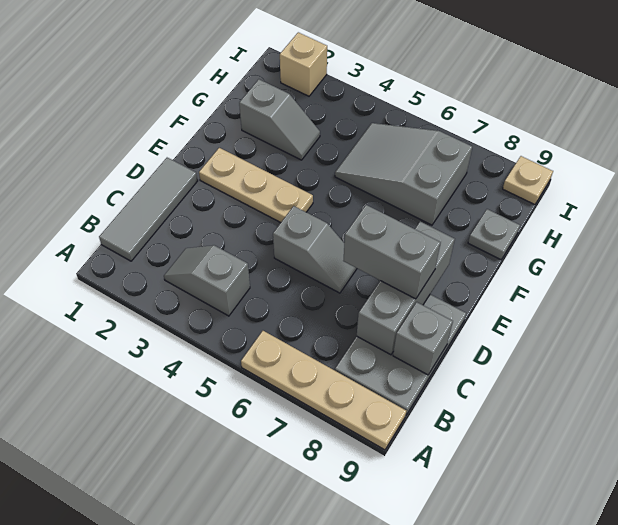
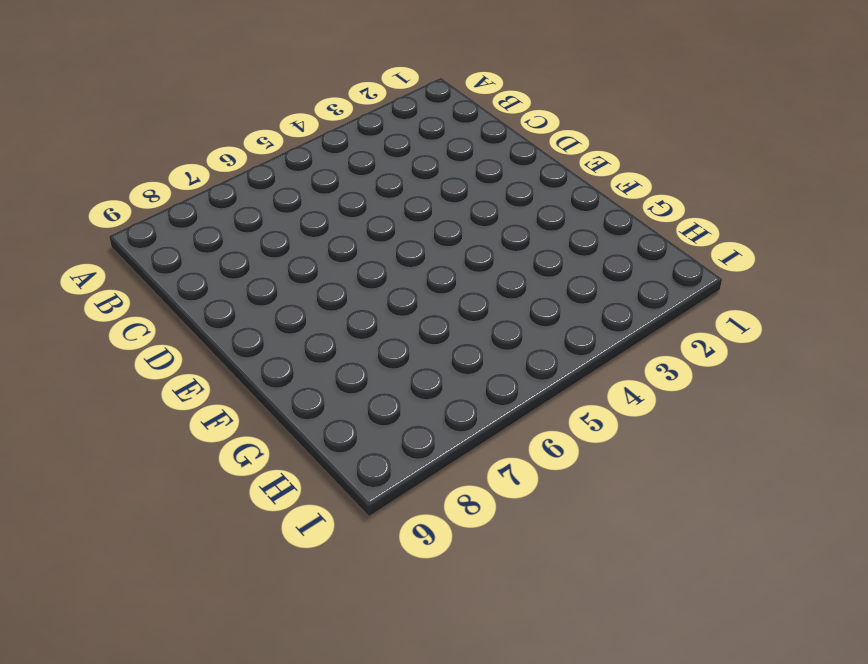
none -> tan plate A6:A9 level 1
none -> grey tile B1:D1 level 1
none -> grey slope B3:B4 level 1 top 4

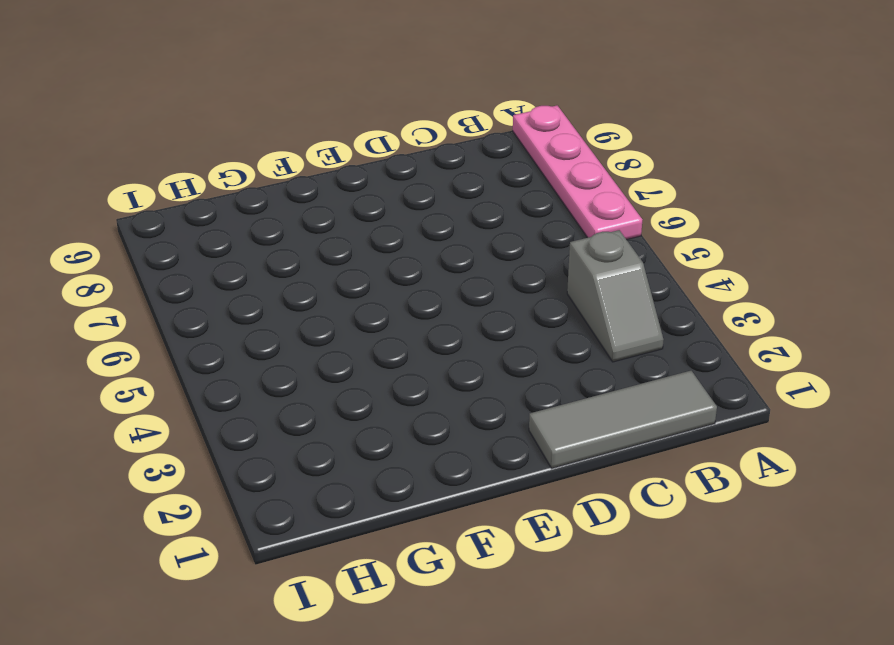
pink plate A6:A9 level 1 -> tan plate A6:A9 level 1
none -> grey plate B8:D9 level 1
none -> grey slope D5:D6 level 1 top 5
none -> tan plate E2:E4 level 1

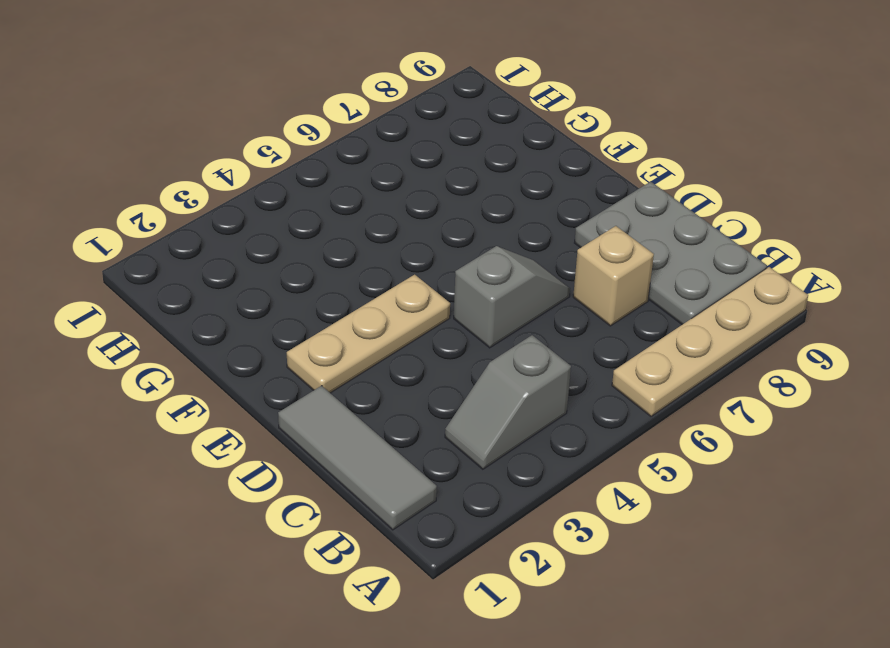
tan brick C7 level 1 -> tan brick I2 level 1
none -> grey slope G2:G3 level 1 top 2
none -> grey slope G5:H7 level 1 top 7
none -> grey plate G9 level 1

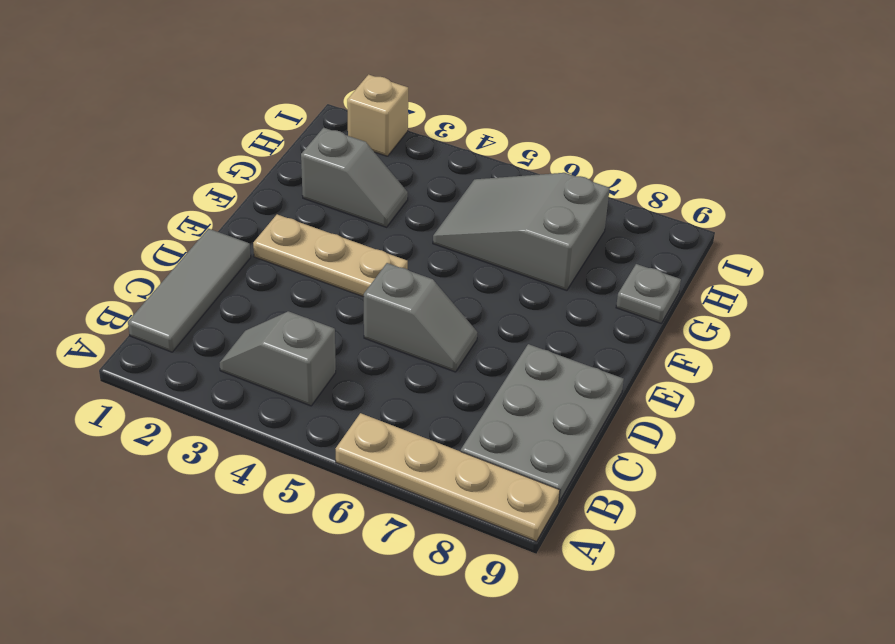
none -> tan plate I9 level 1
none -> grey brick C8:E8 level 2
none -> grey brick C9 level 2

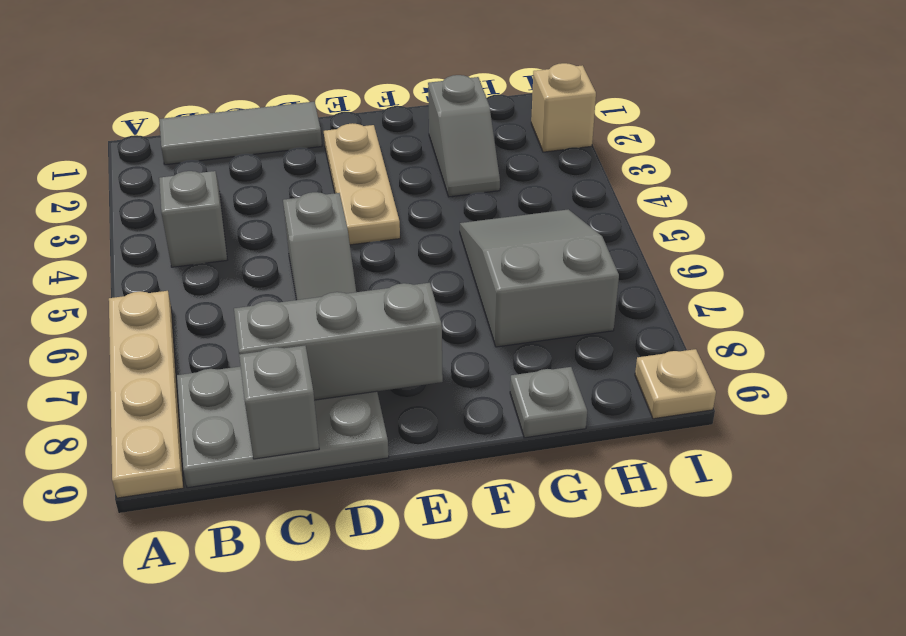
none -> grey brick D7:D8 level 3

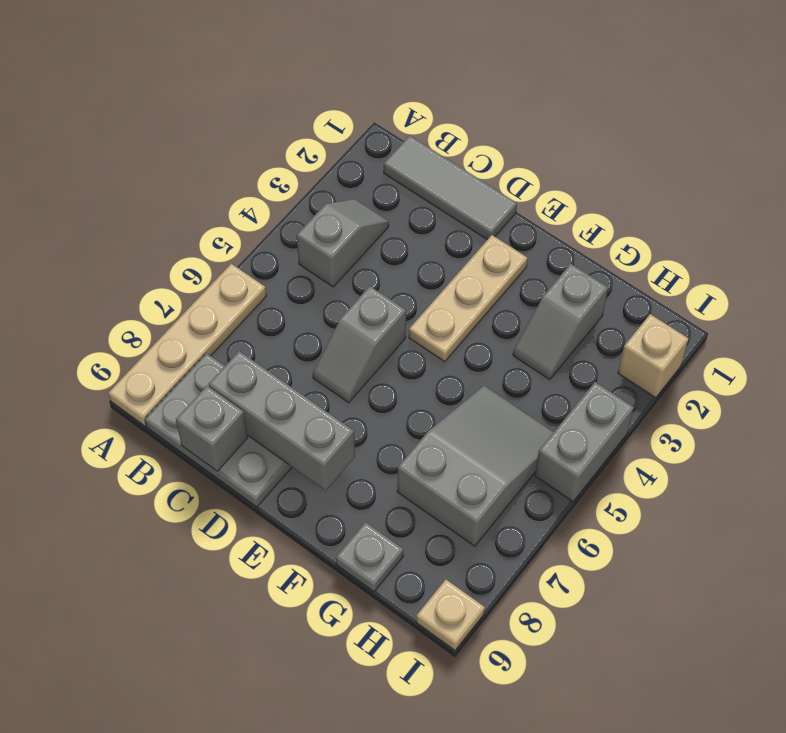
grey brick I4:I5 level 1 -> grey brick D7:D8 level 3

